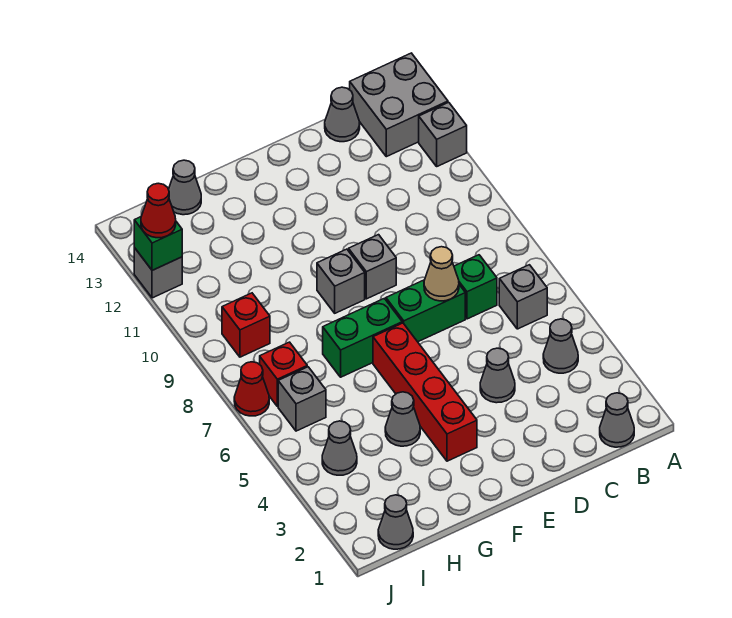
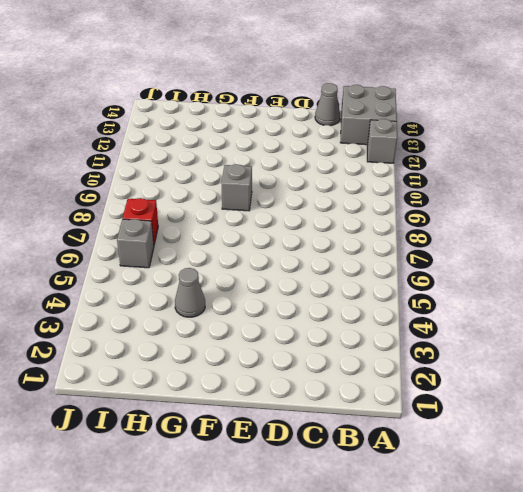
none -> grey cone B1 level 1
none -> grey cone B4 level 1
none -> grey brick B6 level 1

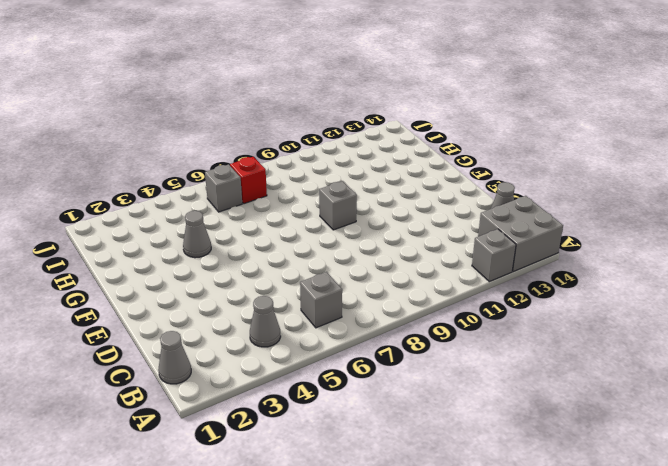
none -> green brick C7 level 1
none -> grey cone D4 level 1
none -> green brick D7:E7 level 1

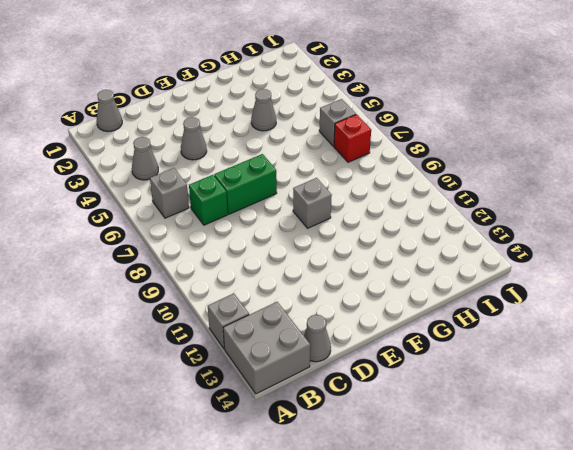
none -> grey brick E9 level 1
none -> red brick F3:F6 level 1
none -> green brick F7:G7 level 1

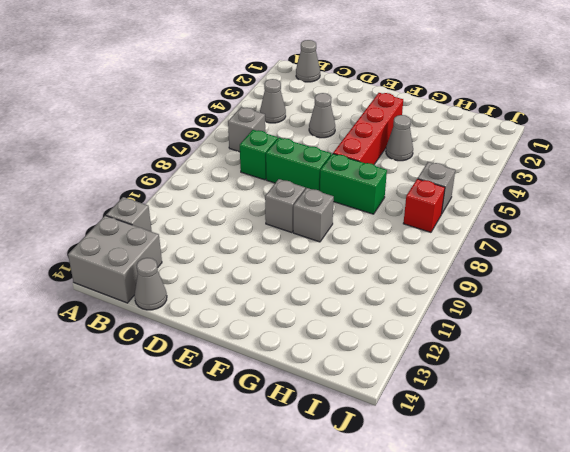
none -> grey cone H14 level 1
none -> grey cone I1 level 1
none -> grey cone I4 level 1

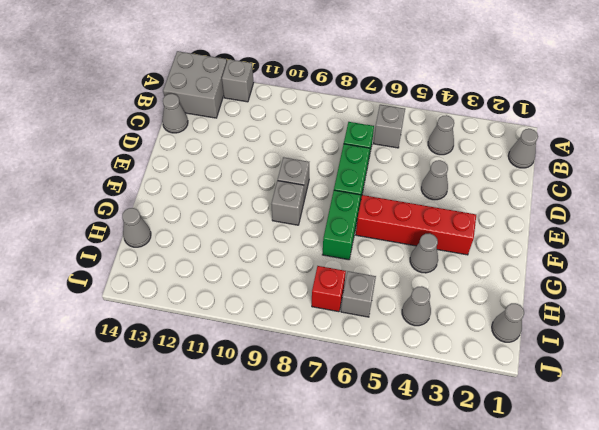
none -> red brick I9 level 1
none -> red cone J7 level 1
none -> grey brick J12 level 1

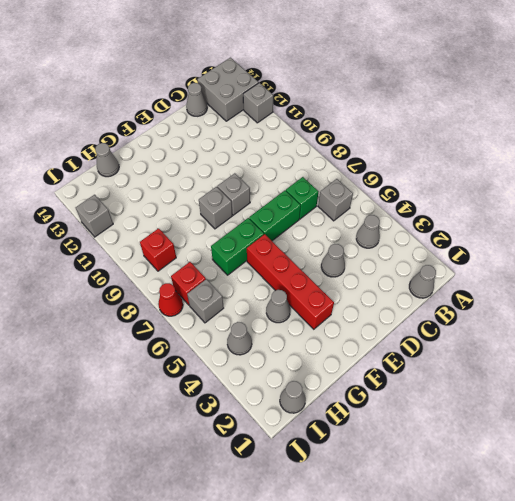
none -> tan cone D7 level 2
none -> green brick J12 level 2
none -> red cone J12 level 3

